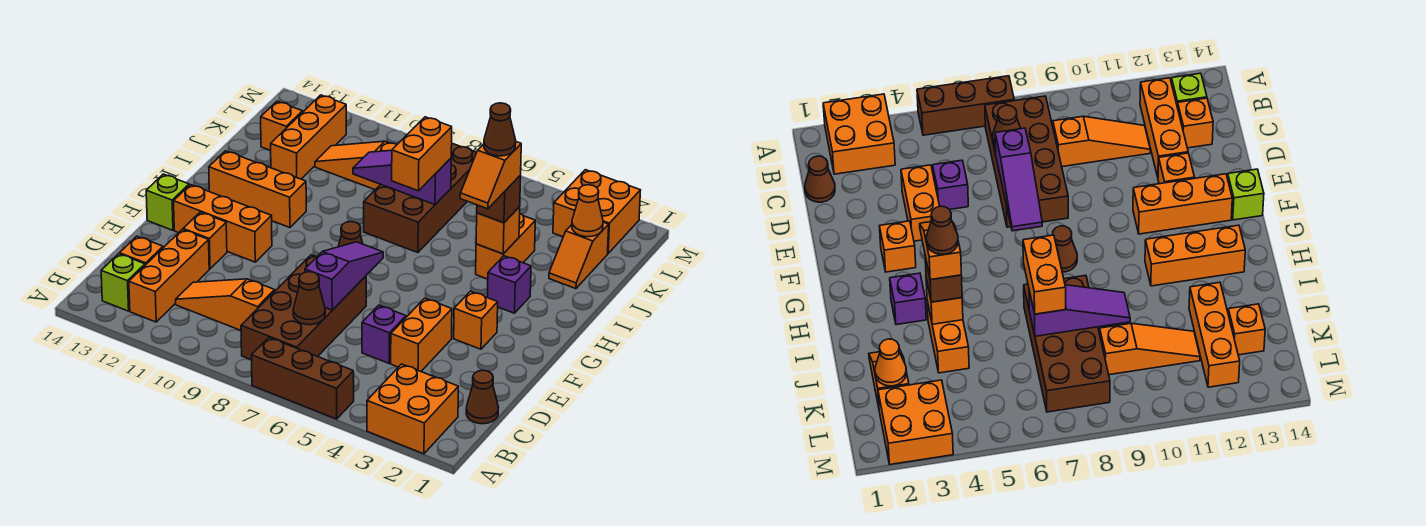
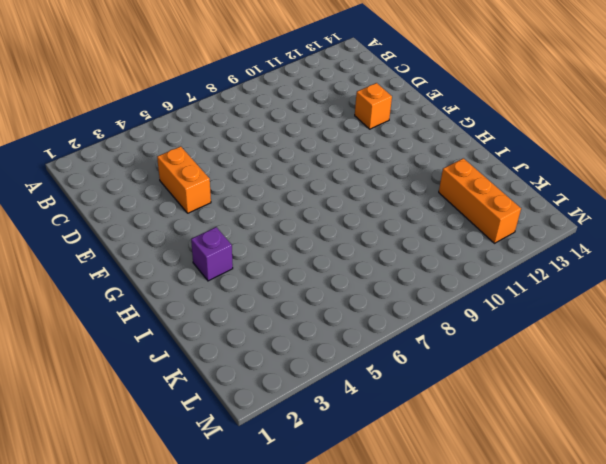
none -> orange brick A2:B3 level 1
none -> brown brick A5:A7 level 1
none -> brown brick B7:E8 level 1
none -> orange brick B12:D12 level 1

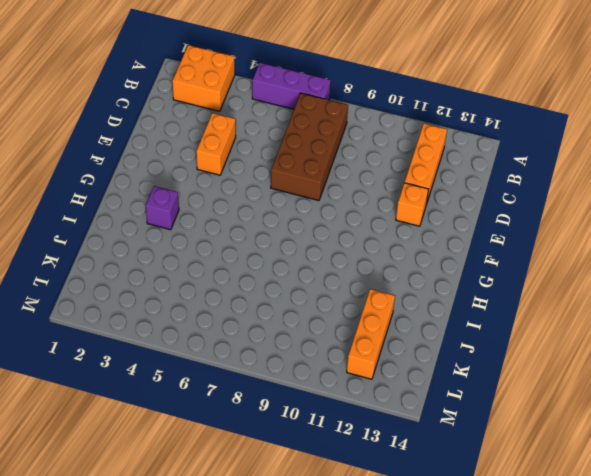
purple brick A5:A7 level 1 -> brown brick A5:A7 level 1
none -> lime brick B13 level 1
none -> brown cone C1 level 1
none -> orange slope C9:C11 level 1 top 9
none -> orange brick C13 level 1

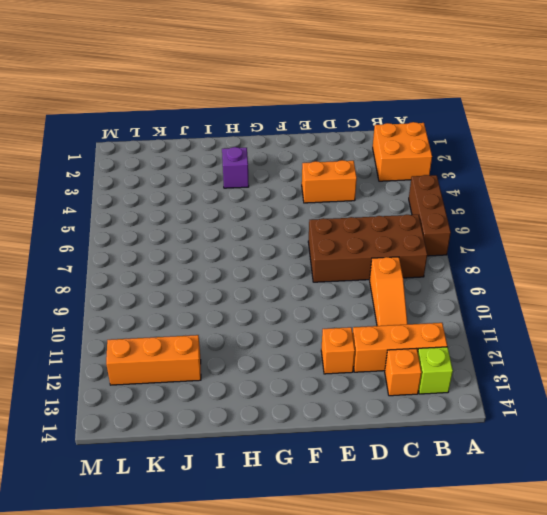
none -> brown cone C1 level 1
none -> purple brick D5 level 1
none -> orange brick F3 level 1
none -> orange brick F11:F13 level 1

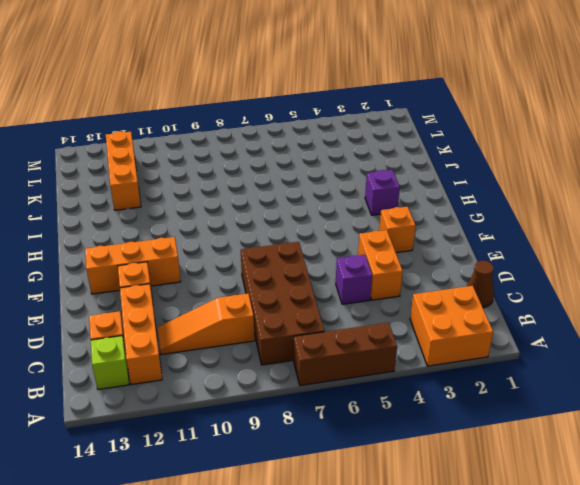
none -> lime brick F14 level 1
none -> brown cone G8 level 1
none -> orange brick H11:H13 level 1
none -> orange brick I4:J4 level 1

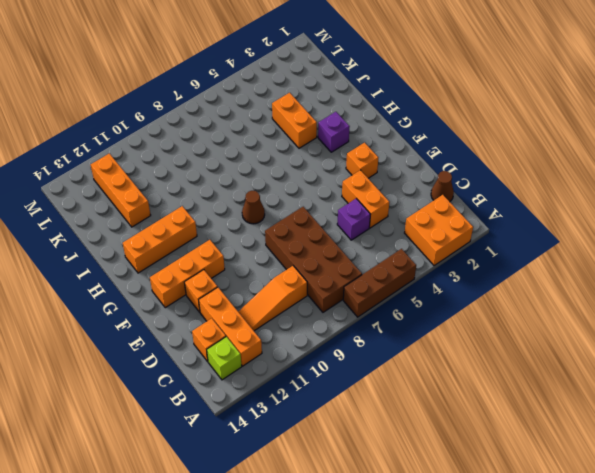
none -> lime brick F14 level 1
none -> brown brick I7:L8 level 1
none -> orange slope J2:K2 level 1 top K
none -> orange slope K9:K11 level 1 top 9

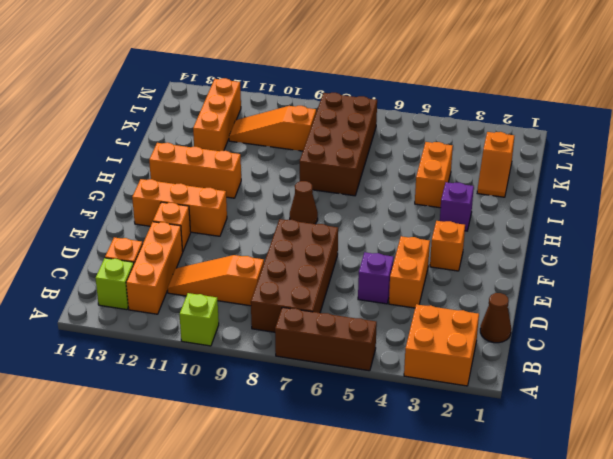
lime brick A10 level 1 -> lime brick F14 level 1
none -> orange brick K13 level 1
none -> orange brick L2:M3 level 1
none -> brown cone C7 level 2
none -> purple slope D7:F7 level 2 top D

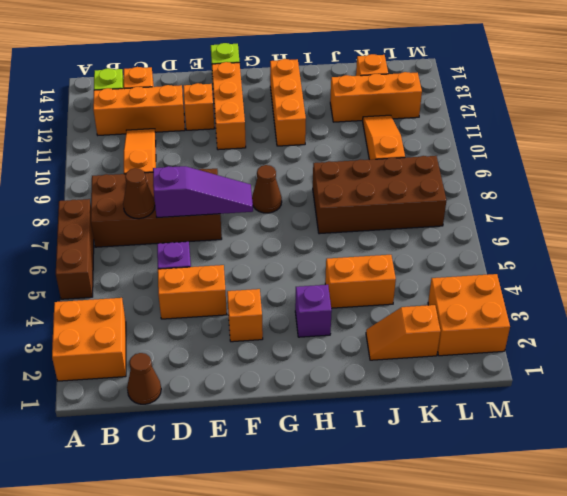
none -> orange brick I4 level 2
none -> purple slope J7:J9 level 2 top 7
none -> orange cone K2 level 2
none -> brown brick I4 level 3

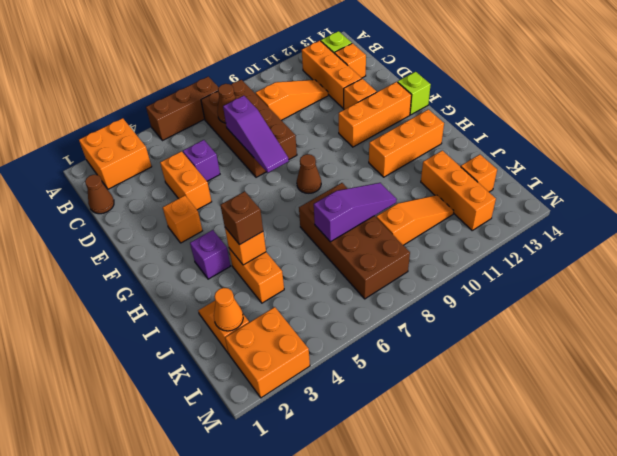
none -> orange brick I7:J7 level 3
none -> orange slope H4:I4 level 4 top I
none -> brown cone I4 level 5

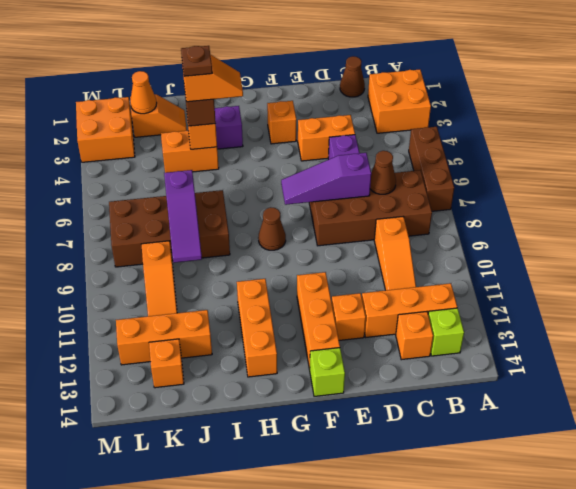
brown plate I4 level 5 -> brown cone I4 level 5
none -> orange brick I7:J7 level 3

